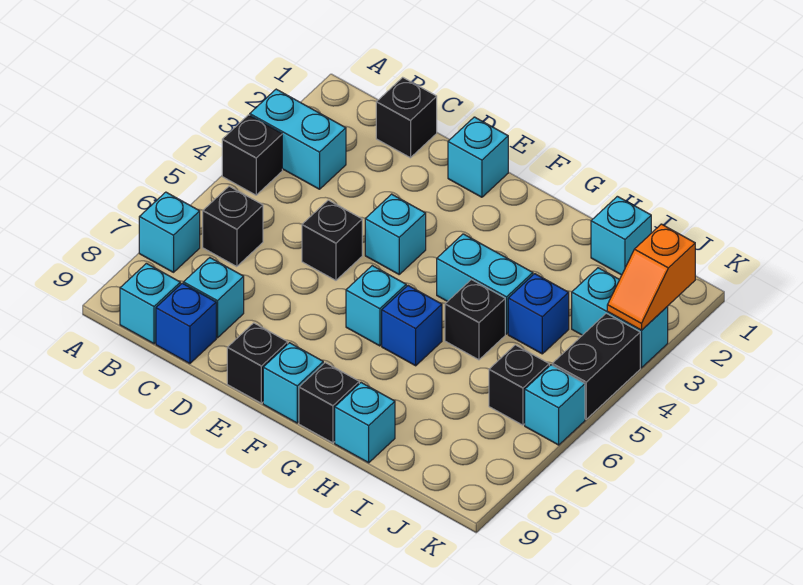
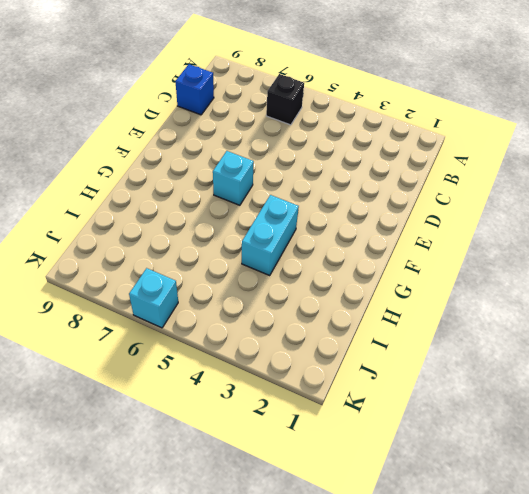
none -> cyan brick A3:B3 level 1
none -> black brick A4 level 1
none -> cyan brick A7 level 1

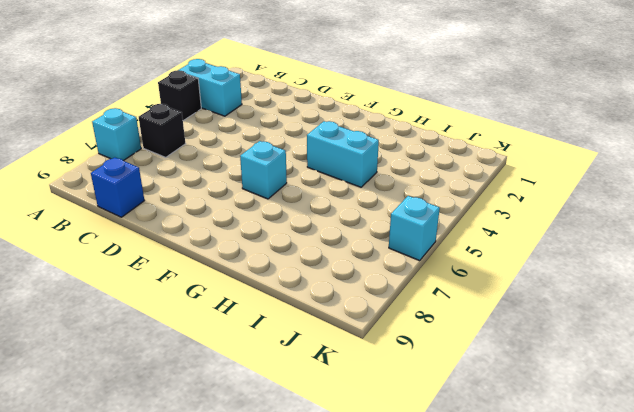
none -> cyan brick B9 level 1
none -> black brick C1 level 1
none -> cyan brick C8 level 1

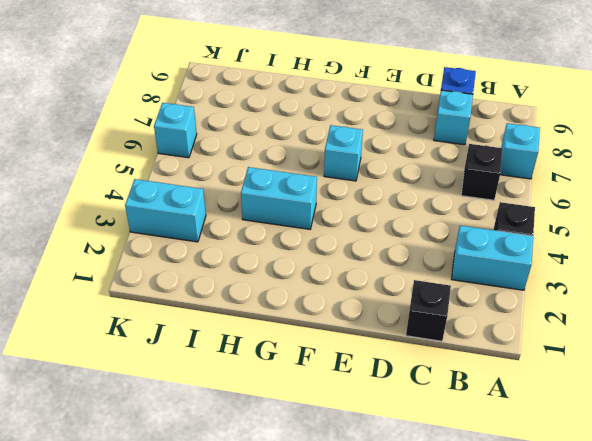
none -> cyan brick B9 level 1
none -> black brick D5 level 1
none -> cyan brick E1 level 1

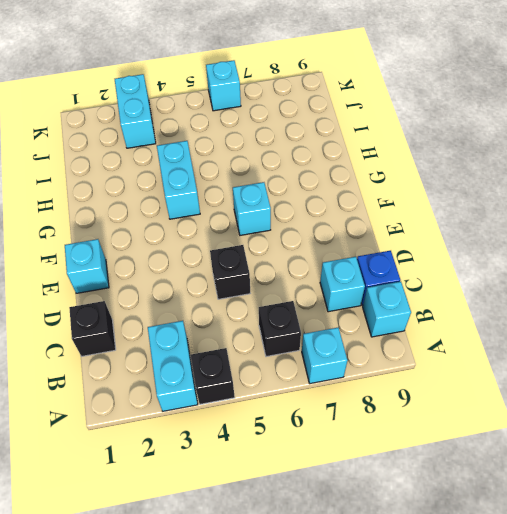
none -> cyan brick E4 level 1
none -> black brick E9 level 1
none -> cyan brick F9 level 1

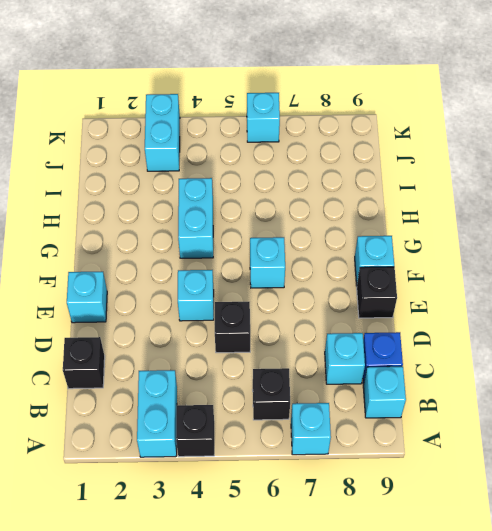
none -> blue brick G6 level 1
none -> black brick G9 level 1
none -> black brick H5 level 1

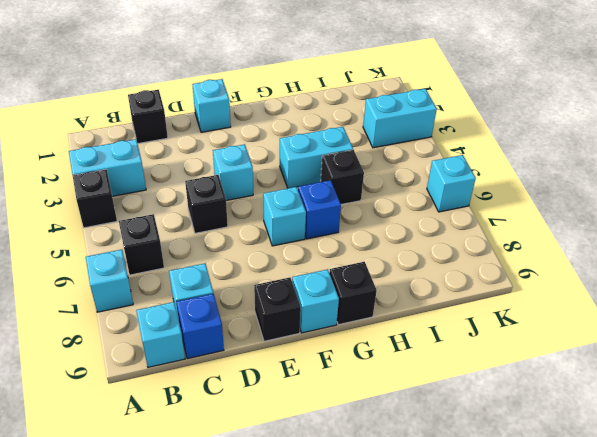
none -> cyan brick H9 level 1
none -> cyan brick I1 level 1
none -> blue brick I4 level 1

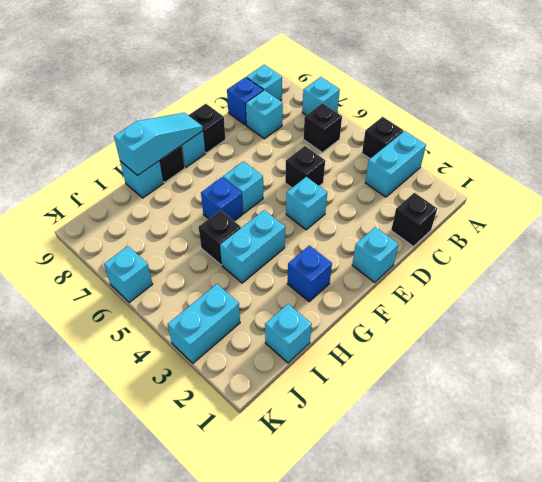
cyan slope F9:H9 level 2 top H -> none
blue brick G2 level 1 -> blue brick I4 level 1
none -> black brick J6 level 1
none -> black brick K4:K5 level 1
none -> orange slope K2:K3 level 2 top 2

